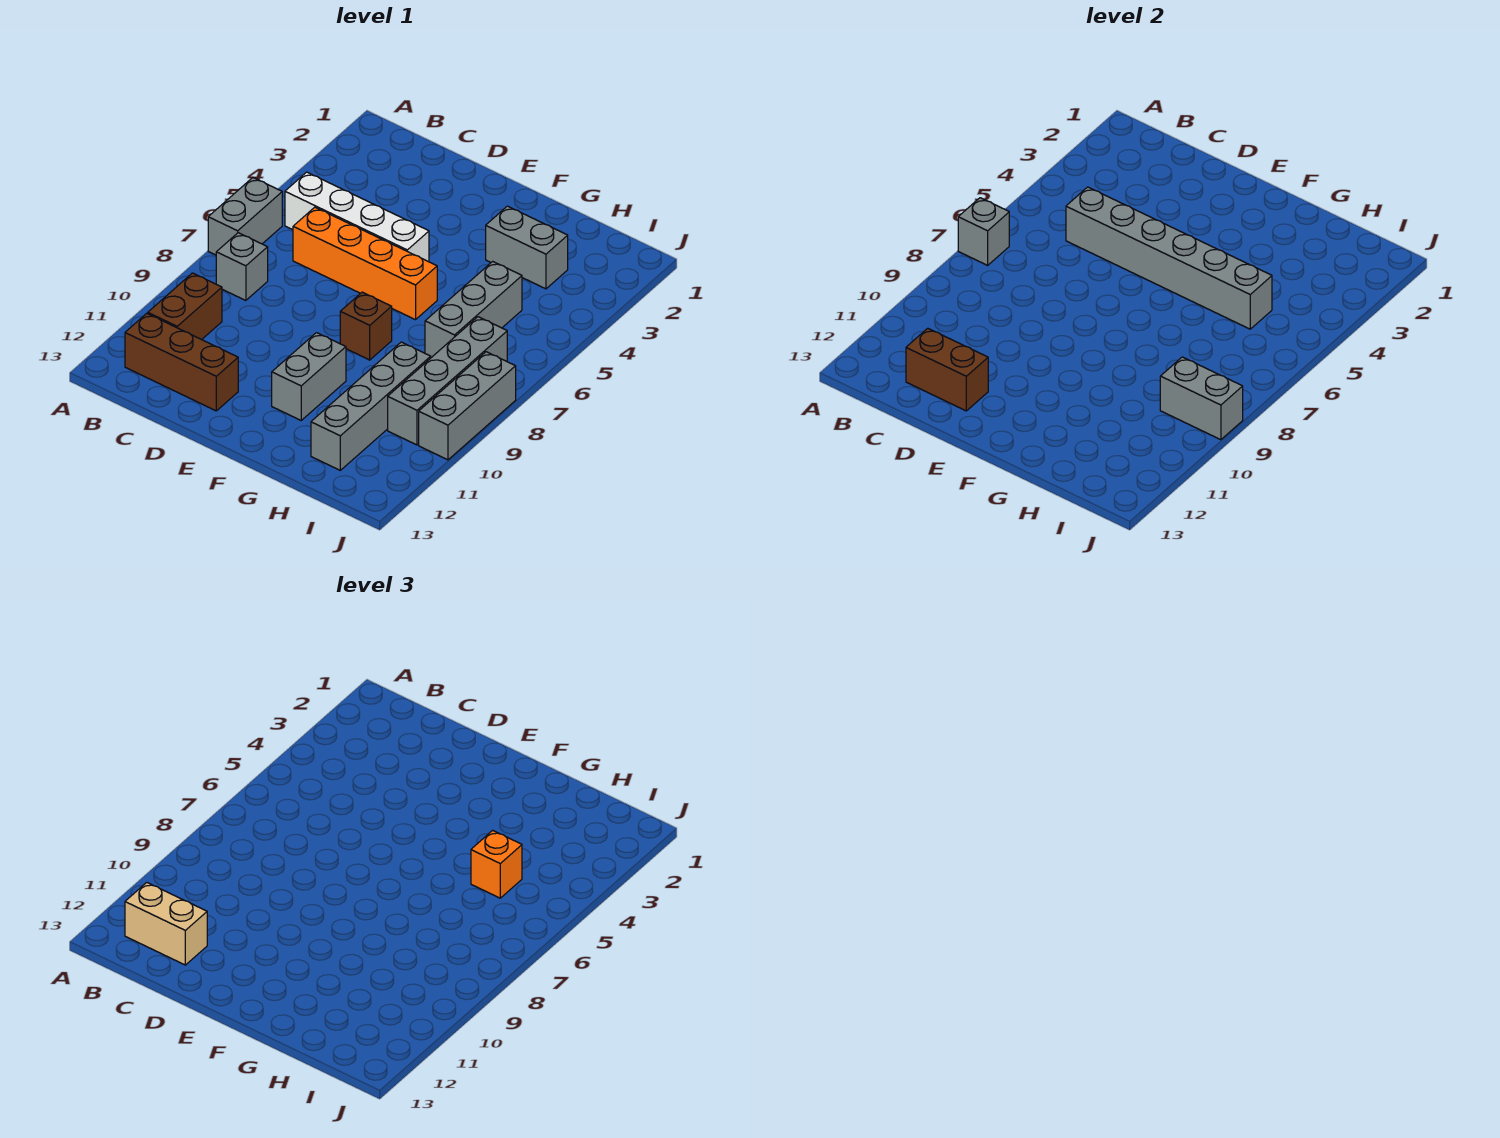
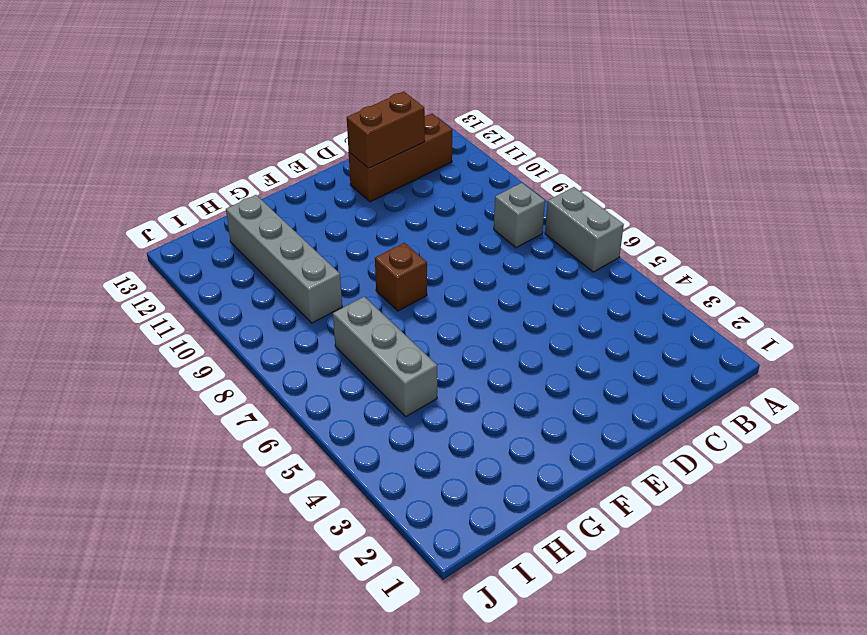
none -> white brick B5:E5 level 1
none -> brown brick B10:B11 level 1
none -> orange brick C6:F6 level 1

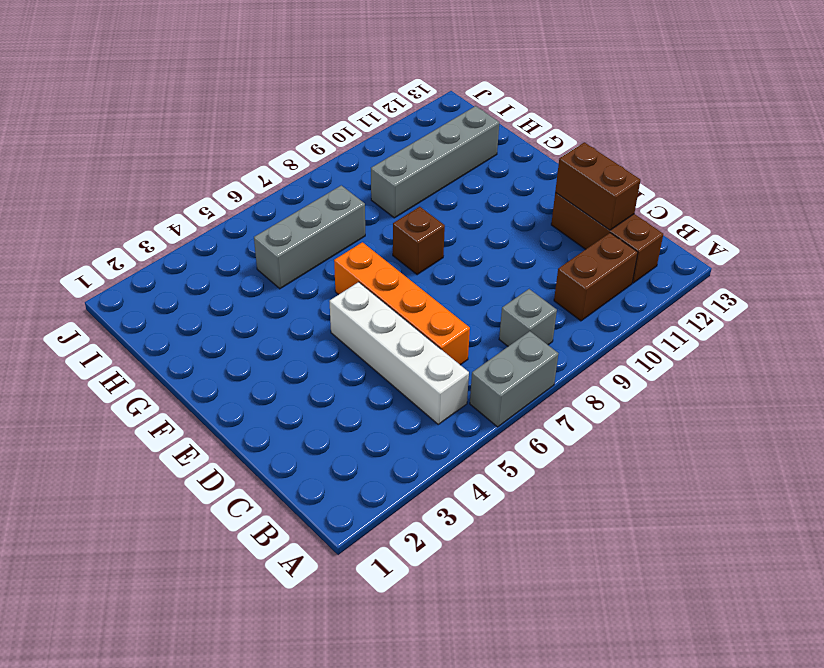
none -> grey brick F10:F11 level 1
none -> grey brick G3:H3 level 1
none -> grey brick I7:I10 level 1

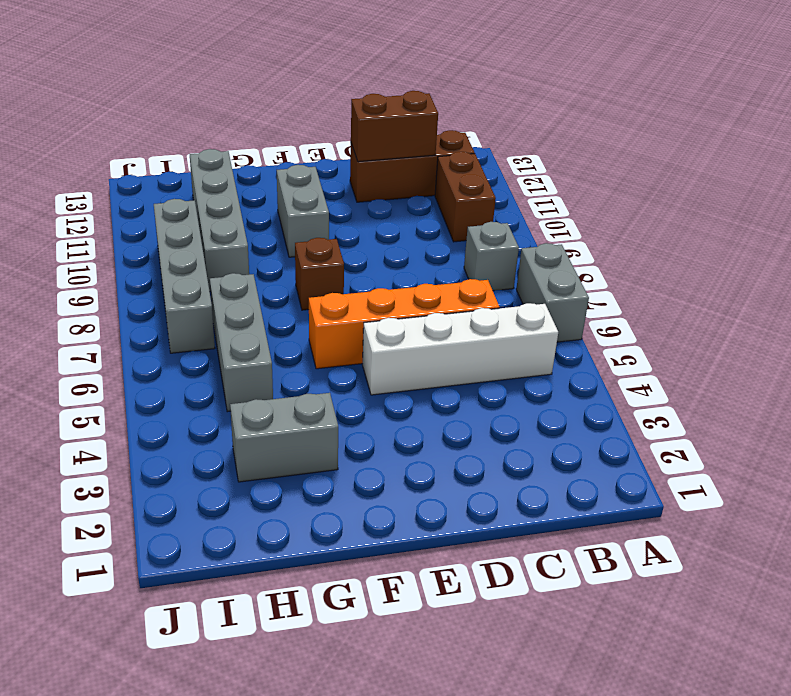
none -> grey brick J8:J10 level 1
none -> grey brick A7 level 2
none -> grey brick C5:H5 level 2

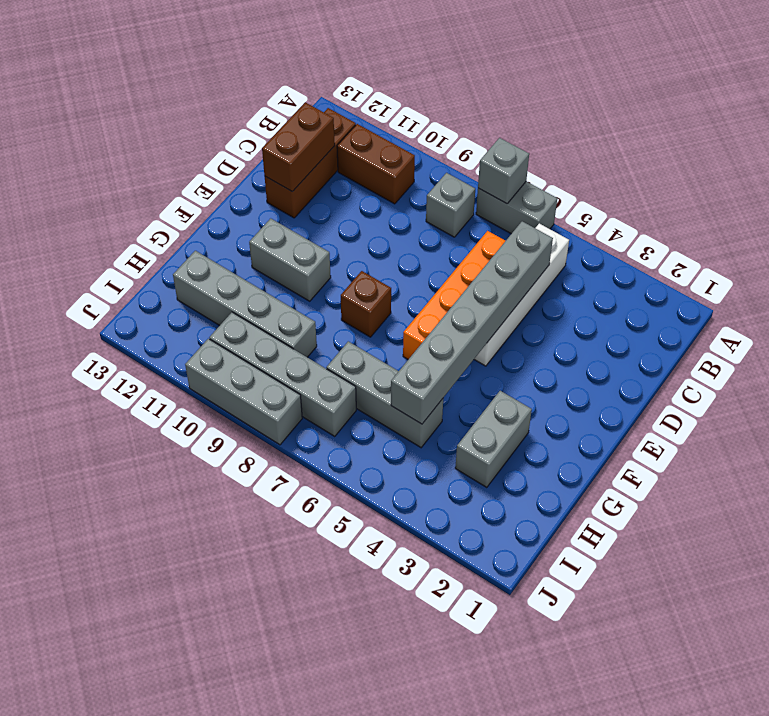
none -> grey brick I9:J9 level 2
none -> tan brick B12:C12 level 3
none -> orange brick H5 level 3

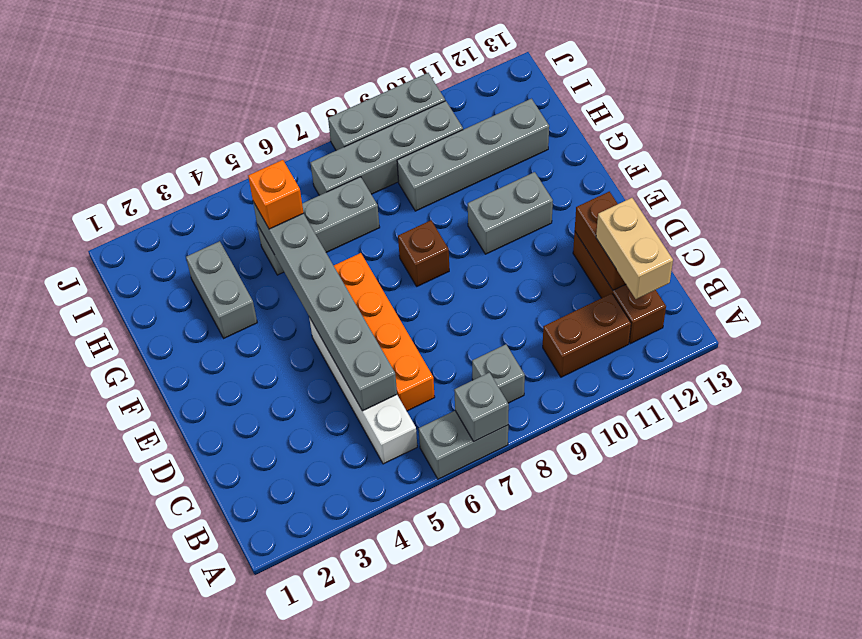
none -> grey brick I9:J9 level 2

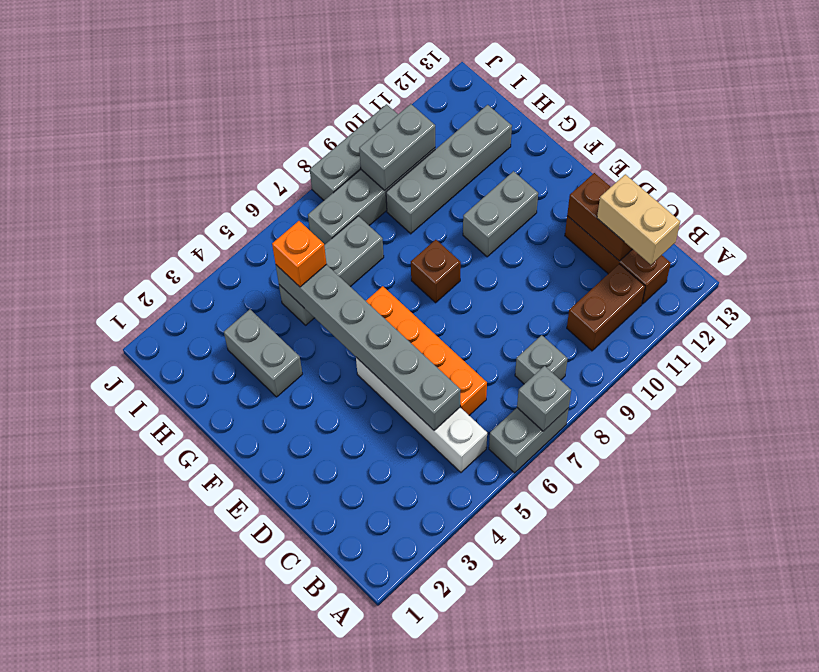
grey brick I9:I10 level 2 -> grey brick I9:J9 level 2

